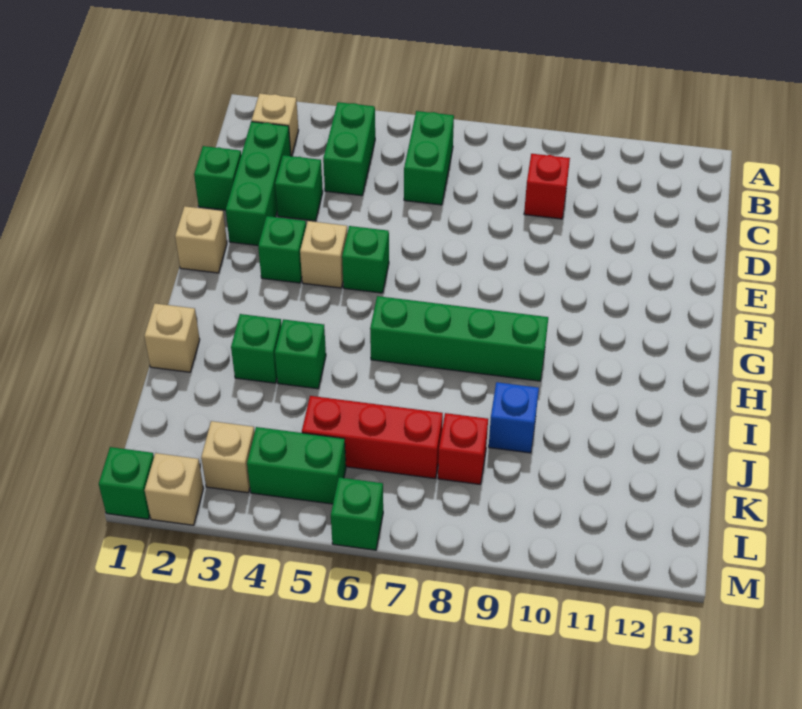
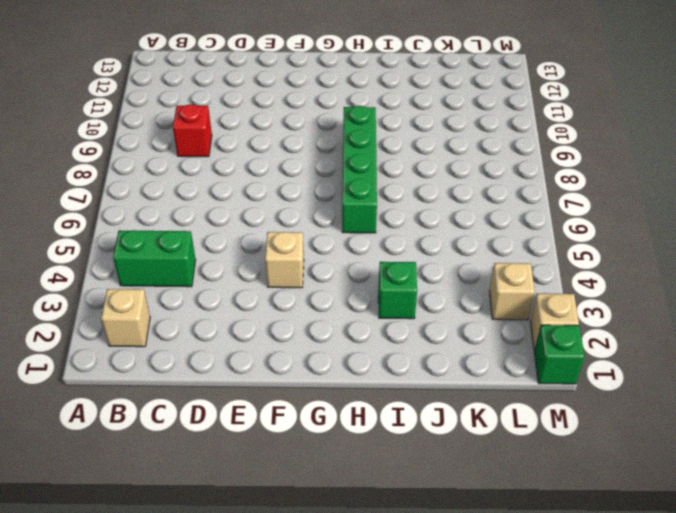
none -> green brick B6:C6 level 1
none -> green brick C2:E2 level 1
none -> green brick D1 level 1

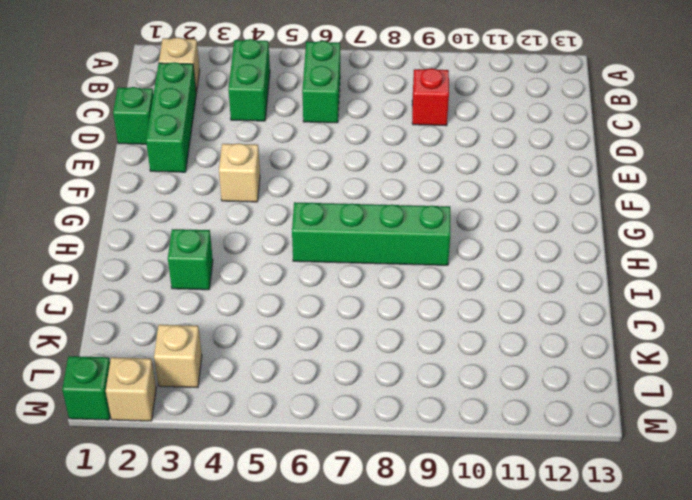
none -> green brick D3 level 1
none -> tan brick F1 level 1
none -> green brick F3 level 1

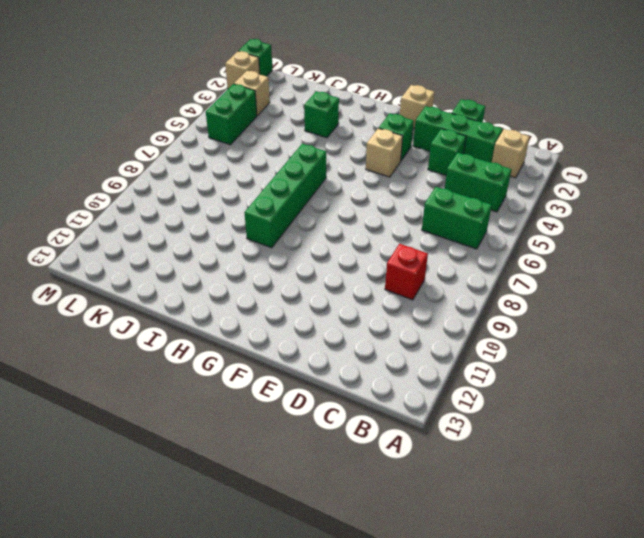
none -> green brick F5 level 1
none -> tan brick I1 level 1
none -> green brick I4 level 1

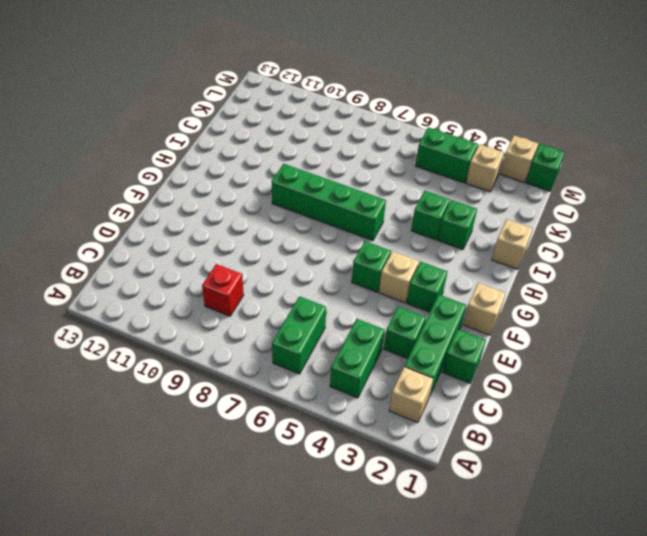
none -> blue brick J9 level 1
none -> red brick K5:K7 level 1
none -> red brick K8 level 1

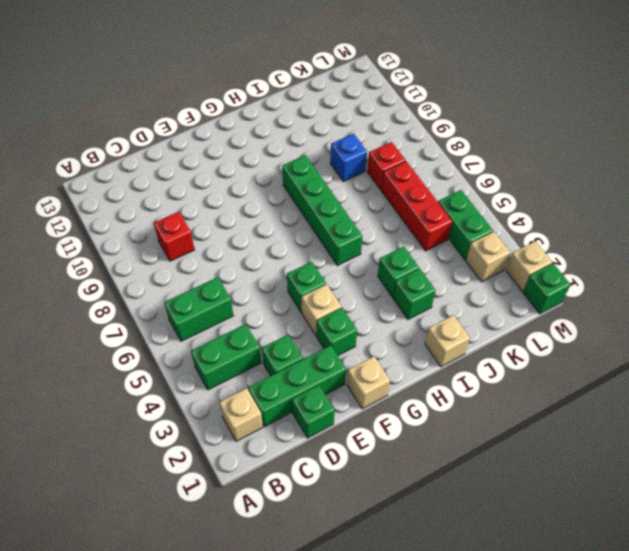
none -> green brick M6 level 1

